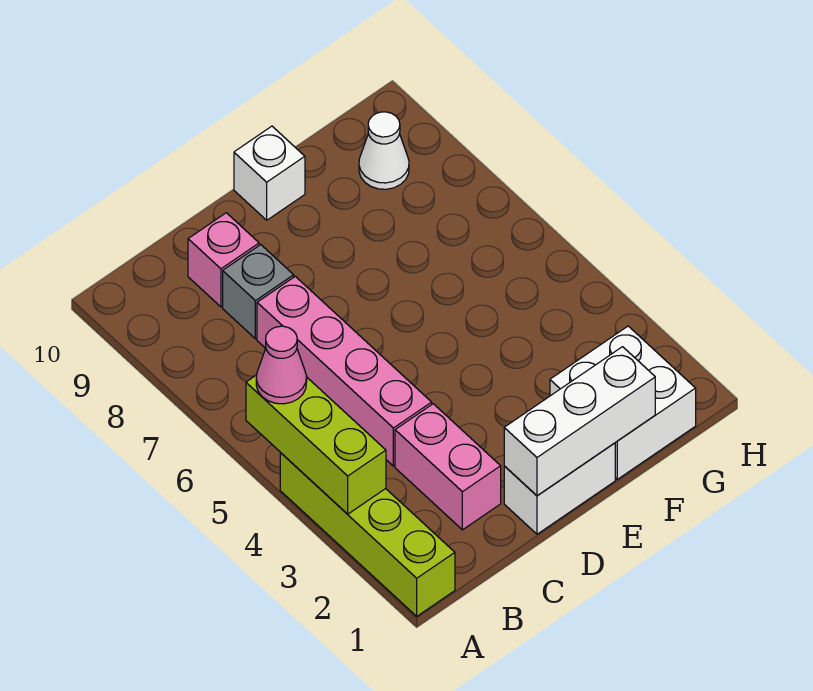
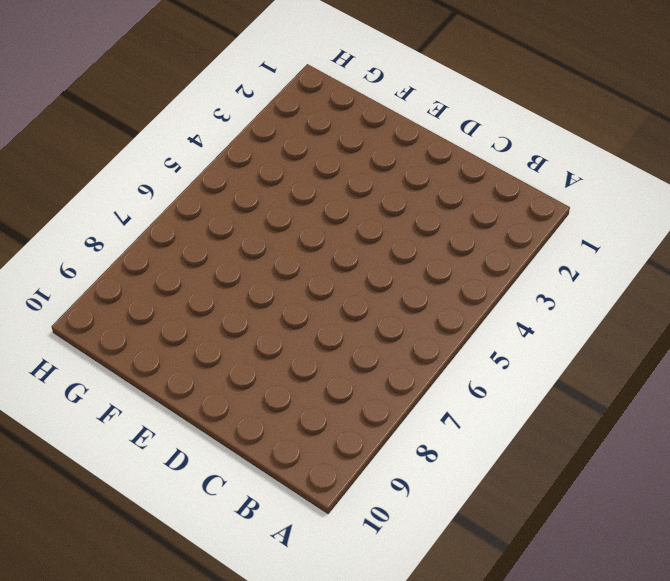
none -> lime brick A1:A4 level 1
none -> pink brick C2:C3 level 1
none -> pink brick C4:C7 level 1

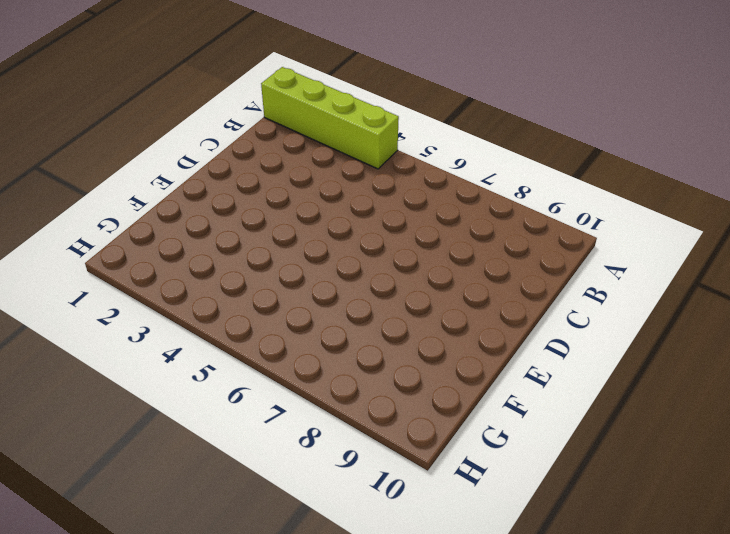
none -> pink brick C2:C3 level 1
none -> pink brick C4:C7 level 1
none -> grey brick C8 level 1

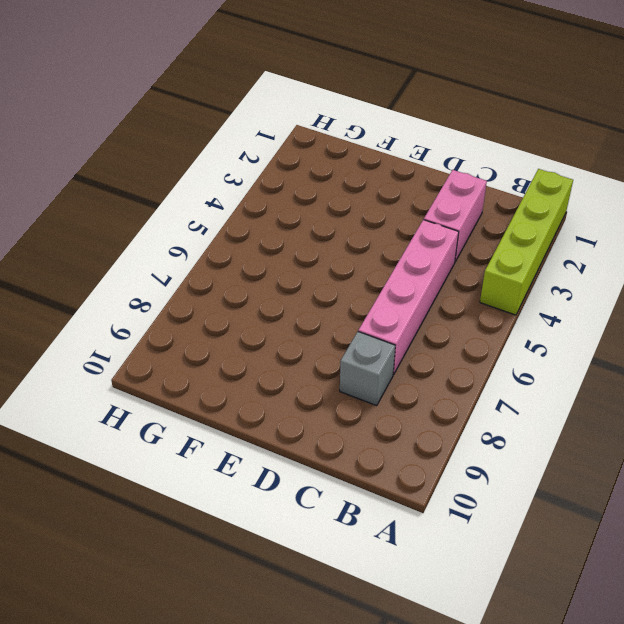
none -> pink brick C9 level 1
none -> white brick D1:E1 level 1
none -> white brick E10 level 1

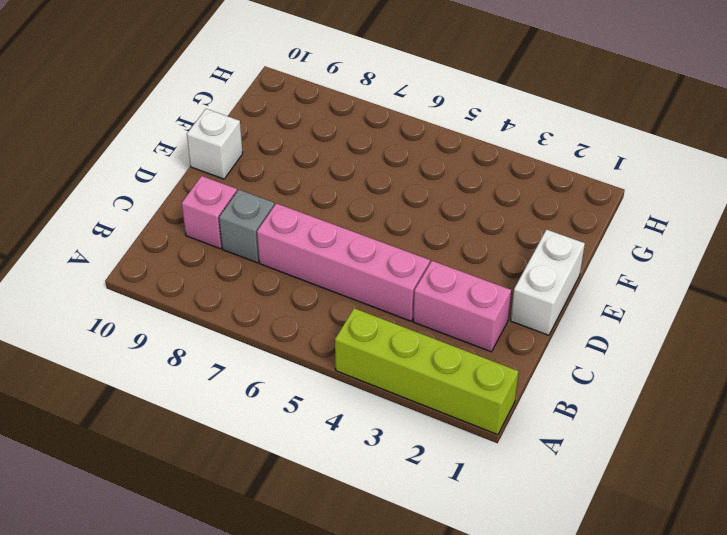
none -> white brick F1:G2 level 1
none -> white cone G9 level 1
none -> lime brick A3:A5 level 2

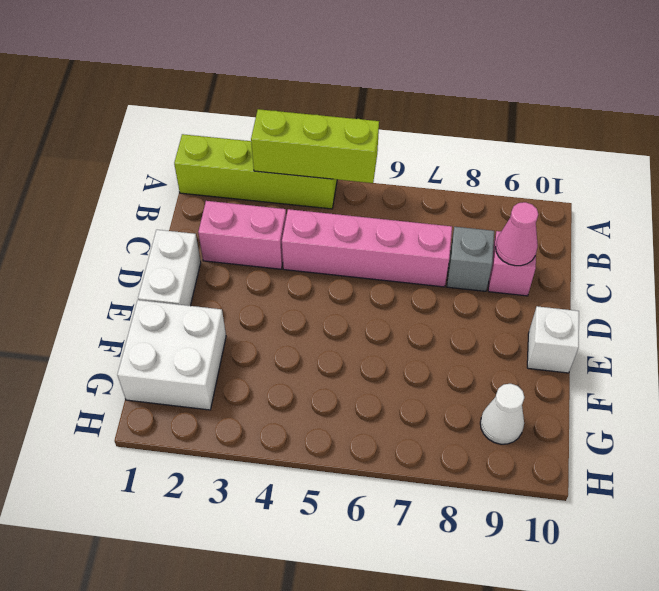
pink cone C9 level 2 -> pink cone A5 level 3
none -> white brick D1:F1 level 2

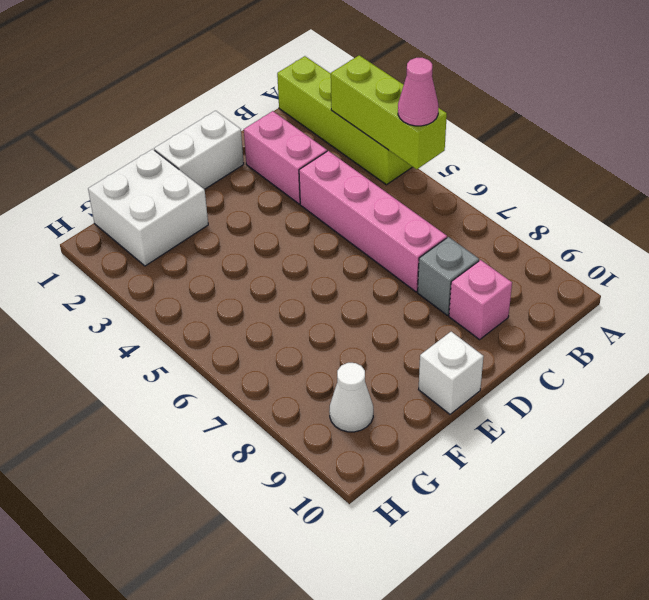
none -> white brick D1:F1 level 2

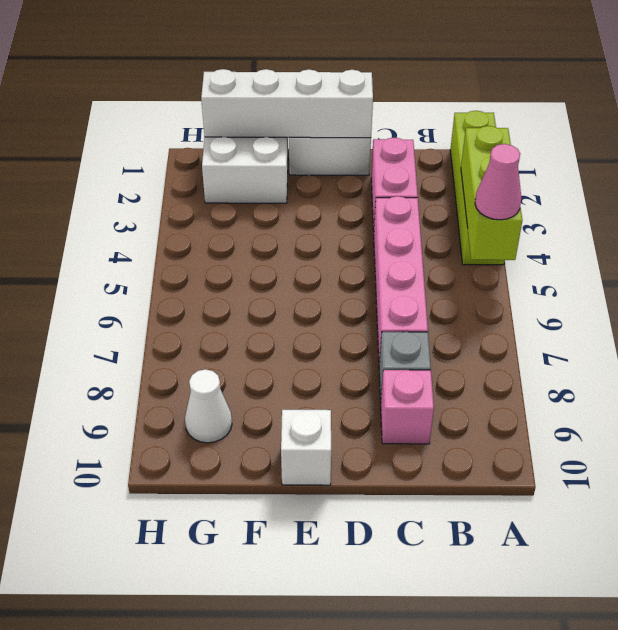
white brick D1:G1 level 2 -> white brick D1:F1 level 2

